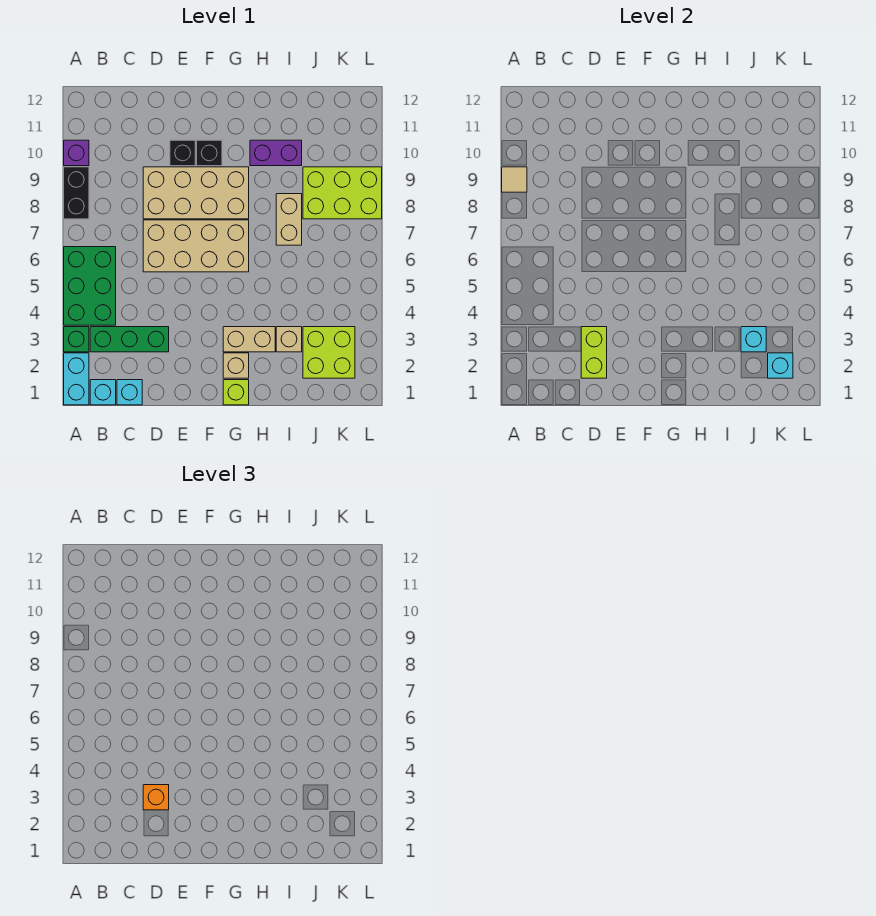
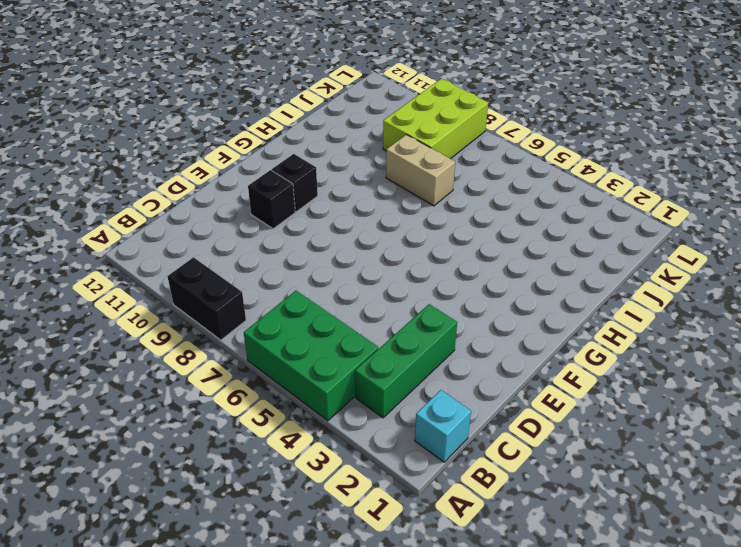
none -> cyan brick A1:A2 level 1
none -> green brick A3 level 1
none -> purple brick A10 level 1

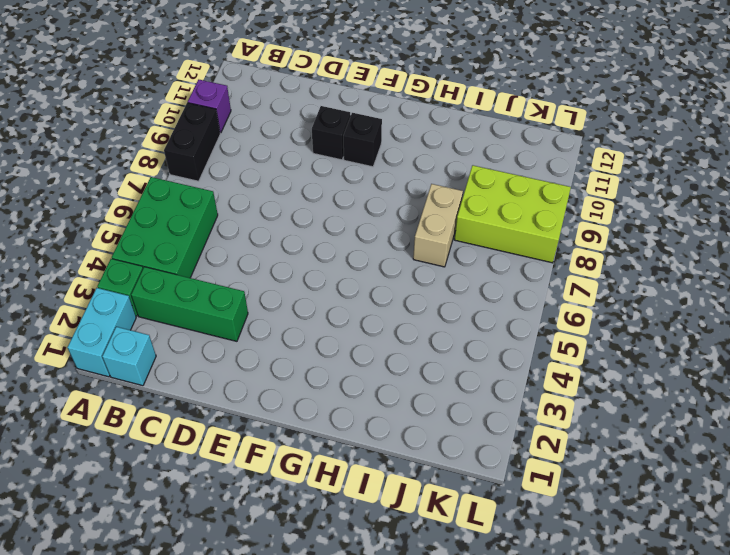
none -> cyan brick C1 level 1
none -> tan brick D6:G7 level 1
none -> tan brick D8:G9 level 1

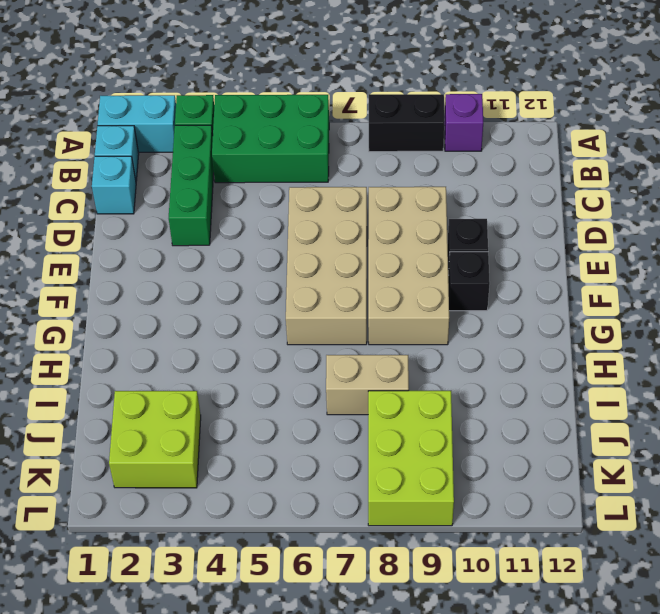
none -> lime brick G1 level 1
none -> tan brick G2 level 1
none -> tan brick G3:H3 level 1

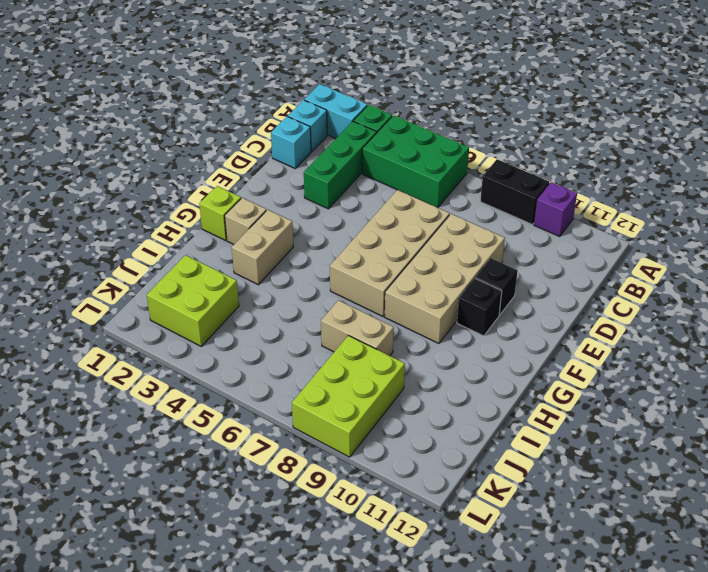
none -> purple brick H10:I10 level 1
none -> tan brick I3 level 1
none -> tan tile A9 level 2

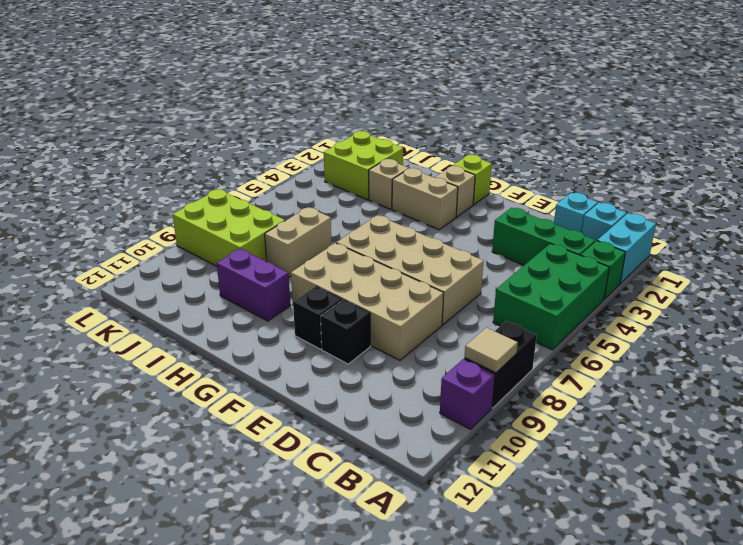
none -> lime brick D2:D3 level 2
none -> cyan brick J3 level 2
none -> cyan brick K2 level 2

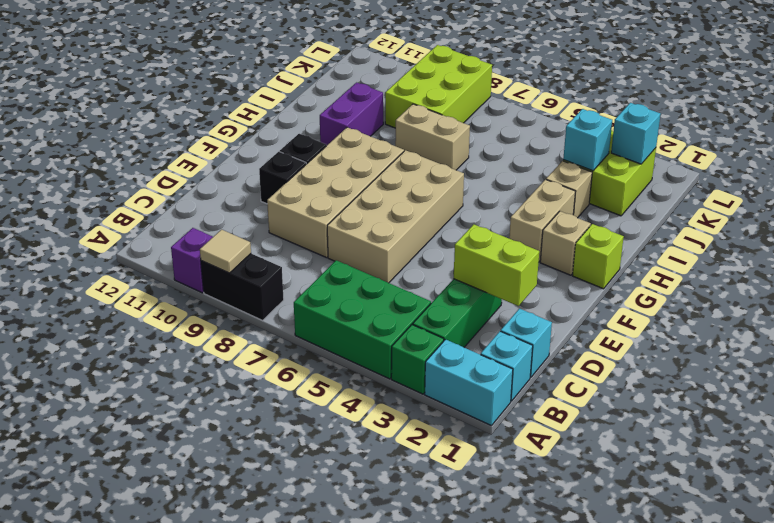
none -> orange brick D3 level 3

